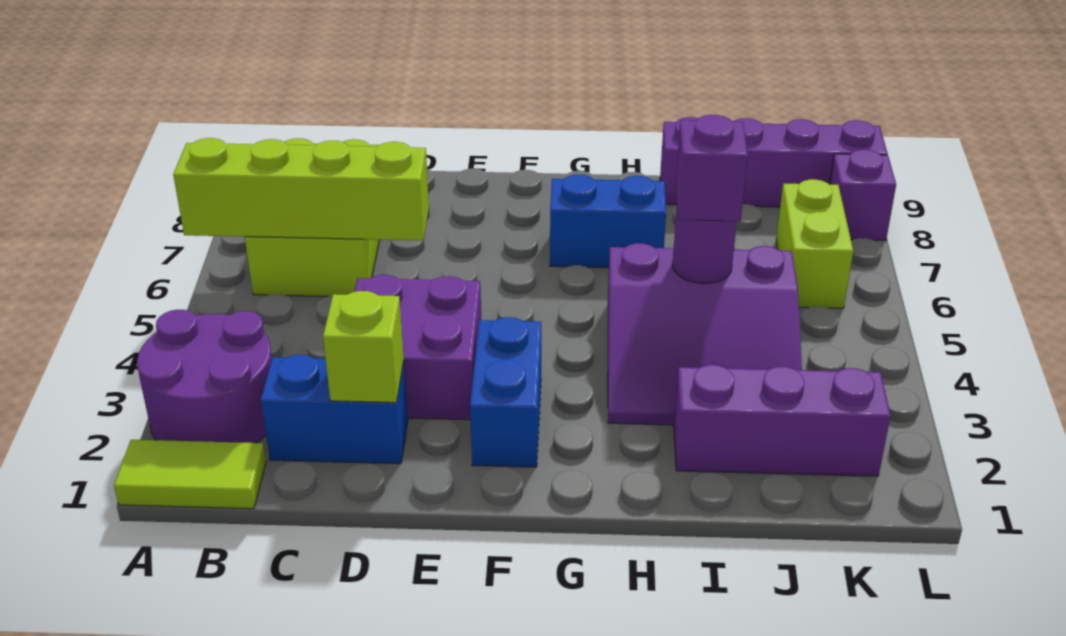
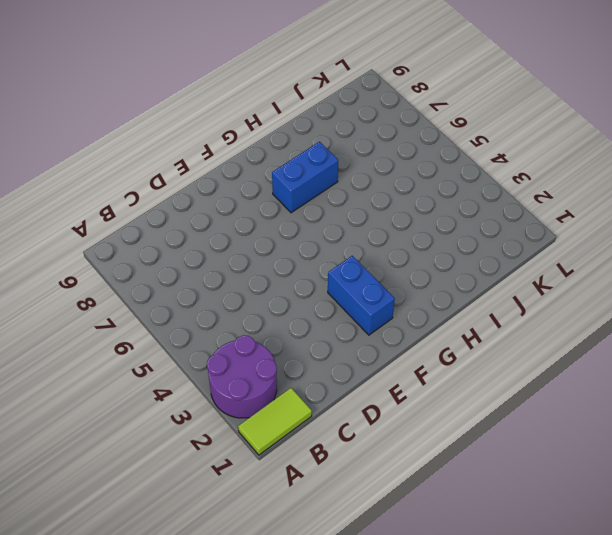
none -> lime brick B6:C8 level 1
none -> blue brick C2:D2 level 1
none -> purple brick D3:E4 level 1

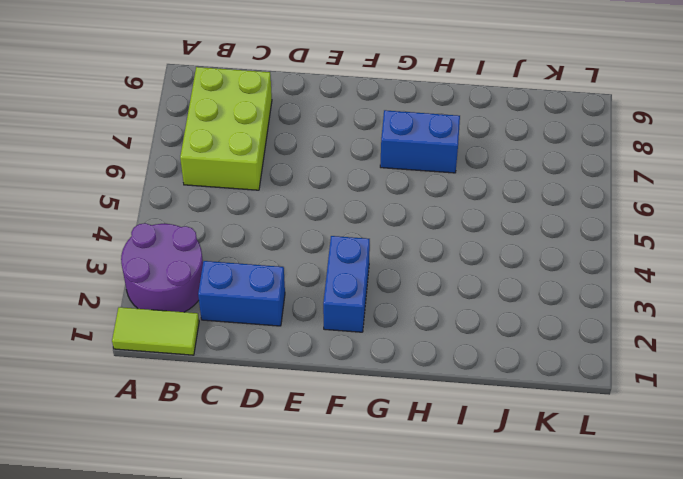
none -> purple brick D3:E4 level 1
none -> purple slope H3:J5 level 1 top 5
none -> purple brick I2:K2 level 1

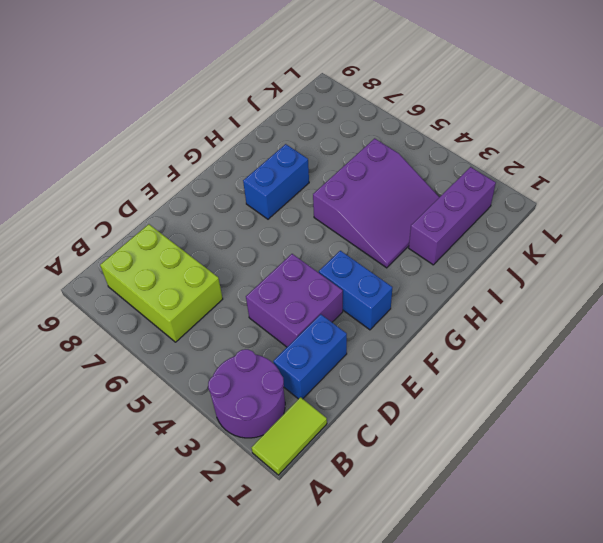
none -> purple brick I9:L9 level 1
none -> lime brick K6:K7 level 1
none -> purple brick L8 level 1

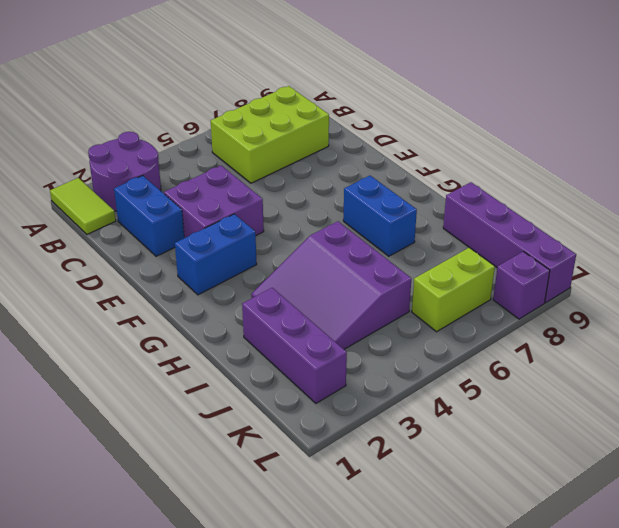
none -> lime brick A6:D6 level 2
none -> lime brick D2 level 2
none -> purple round brick I5 level 2

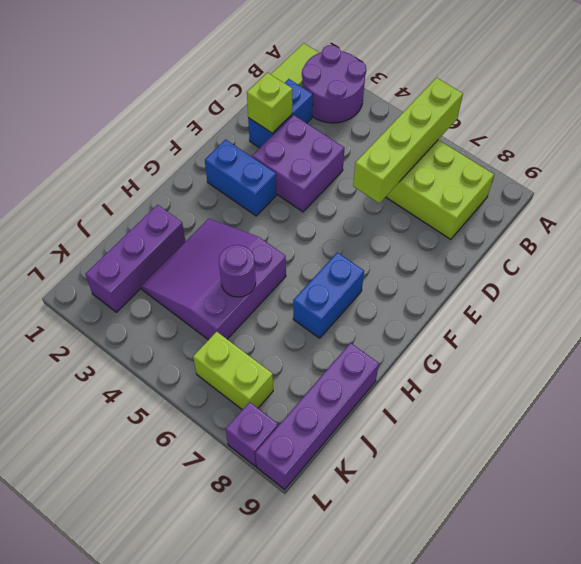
none -> purple brick I5 level 3

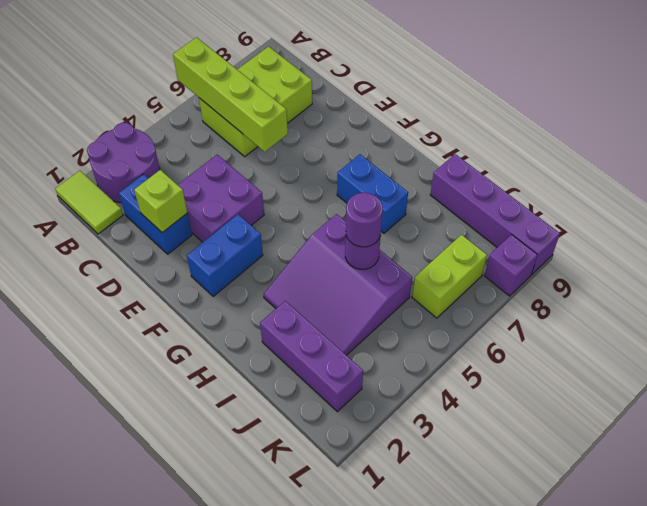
purple round brick I5 level 3 -> purple brick I5 level 3

